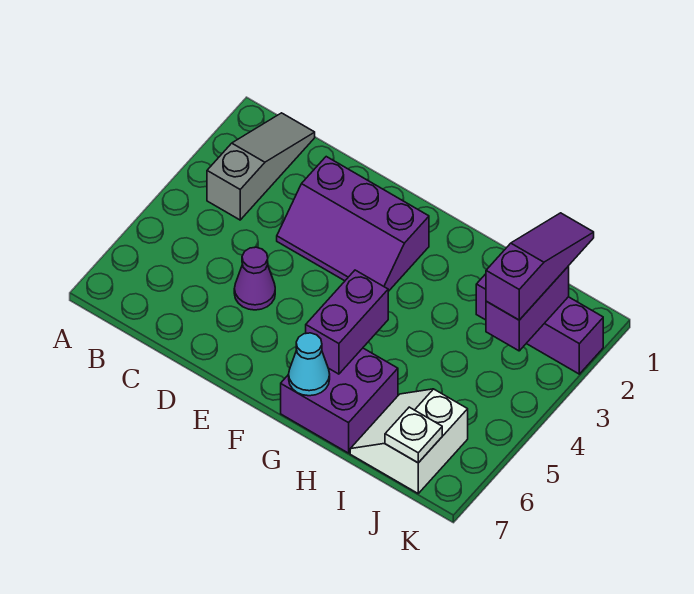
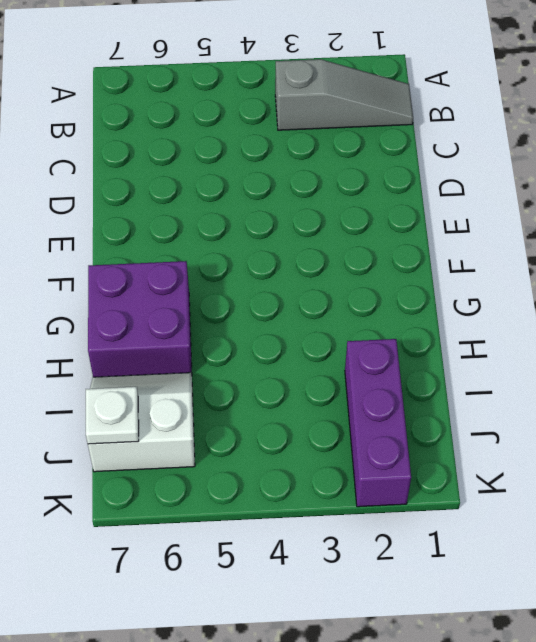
none -> purple slope D2:F3 level 1 top 2
none -> purple cone D5 level 1

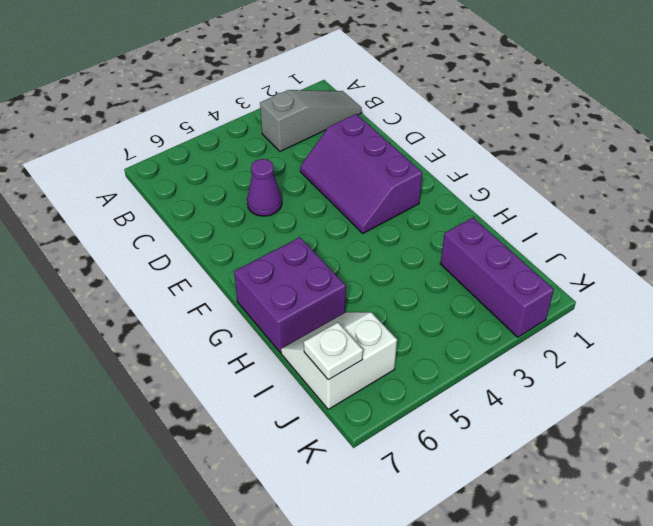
none -> purple brick G5:G6 level 2
none -> cyan cone G7 level 2

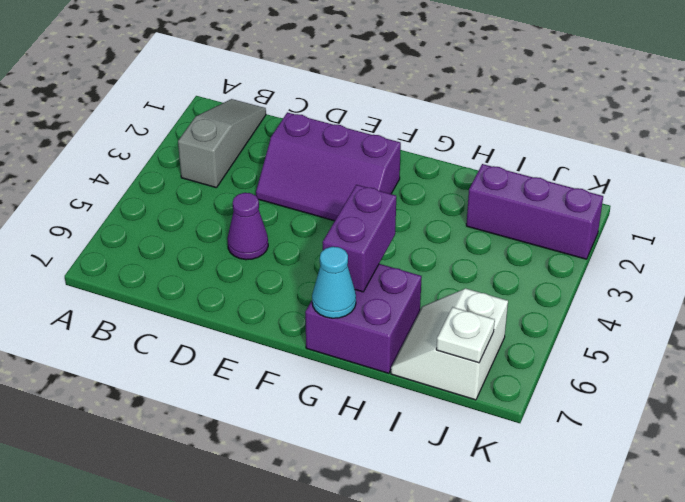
none -> purple brick J2:J3 level 2
none -> purple slope J1:J3 level 3 top 3

